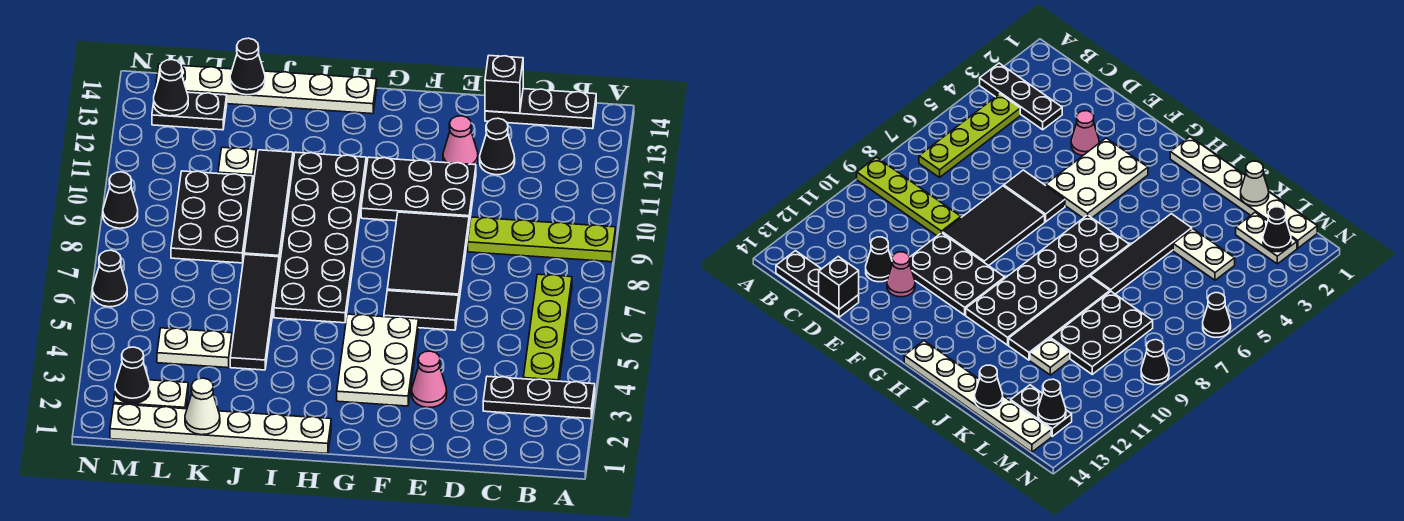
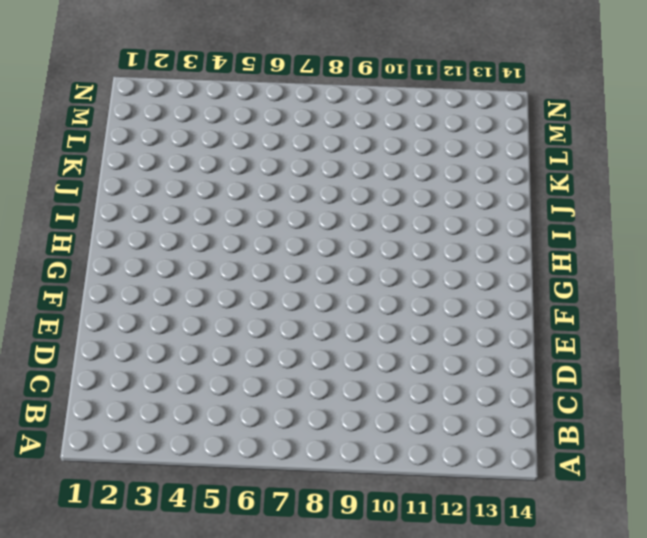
none -> black plate A3:C3 level 1
none -> lime plate A9:D9 level 1
none -> lime plate B4:B7 level 1

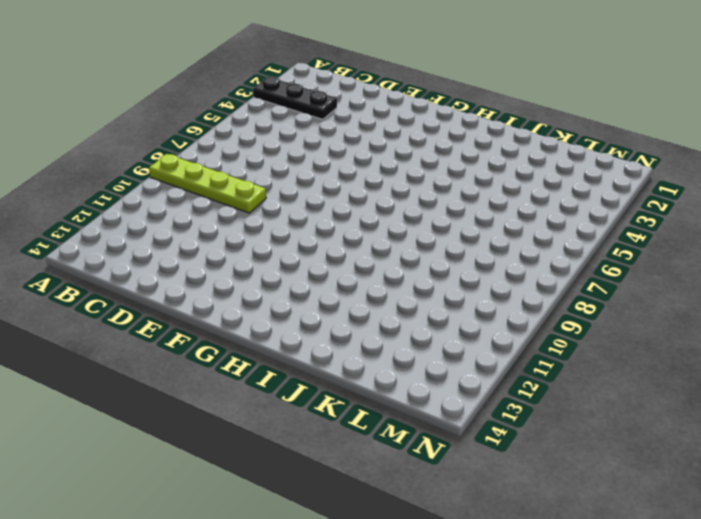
none -> lime plate B4:B7 level 1
none -> black plate B14:D14 level 1
none -> black cone D12 level 1

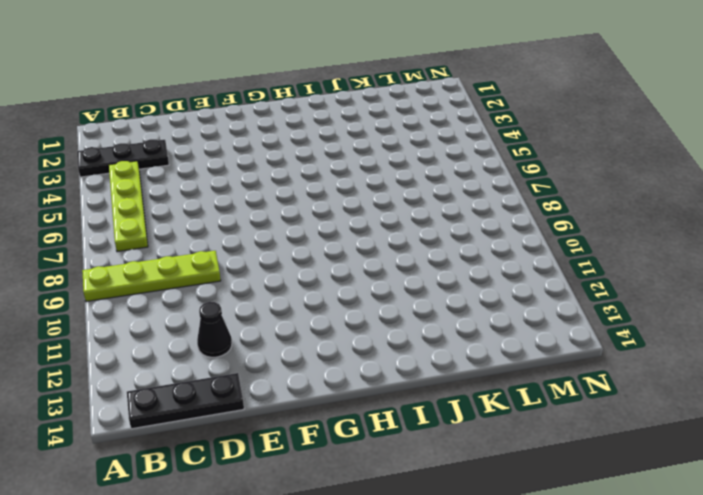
none -> pink cone E3 level 1
none -> black tile E6:F6 level 1
none -> black tile E7:F9 level 1

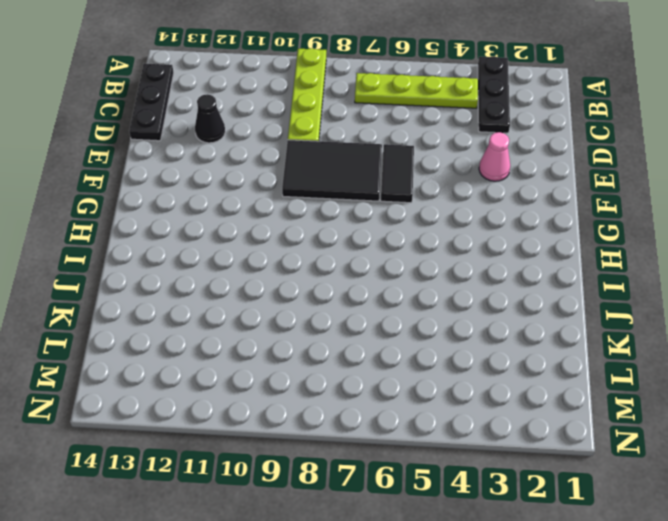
none -> black plate E10:G11 level 1
none -> pink cone E12 level 1
none -> white plate F3:G5 level 1

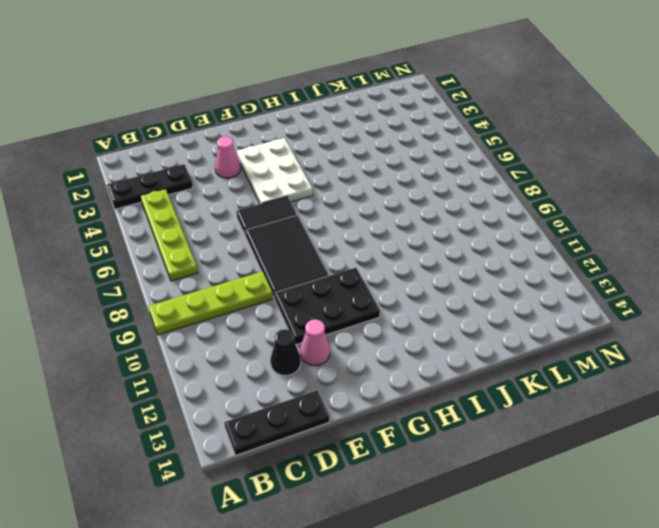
none -> white plate H1:M1 level 1
none -> black plate H6:I11 level 1
none -> white plate H14:M14 level 1

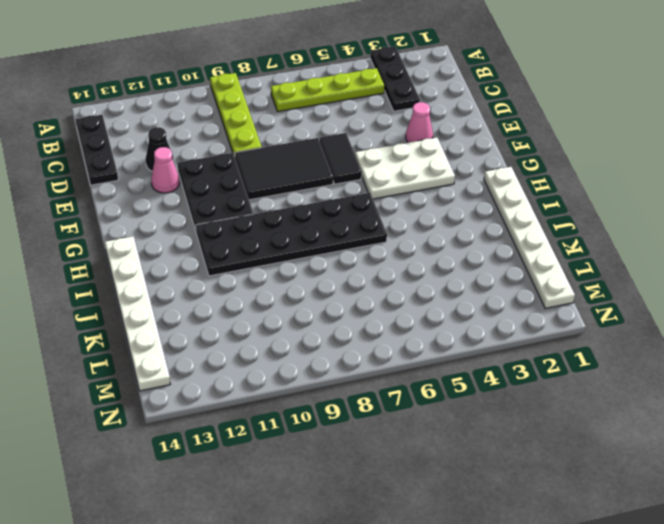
none -> black tile J4:J7 level 1
none -> black tile J8:J11 level 1
none -> white plate K4:L4 level 1

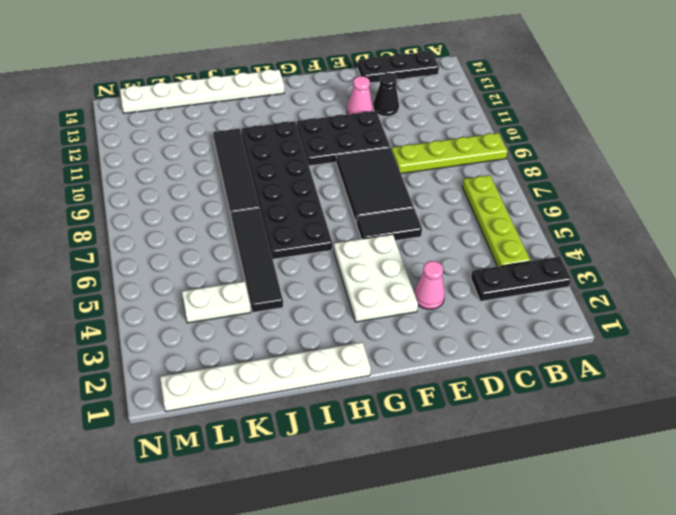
none -> black plate K8:L10 level 1
none -> white plate K11 level 1
none -> white plate L2:M2 level 1

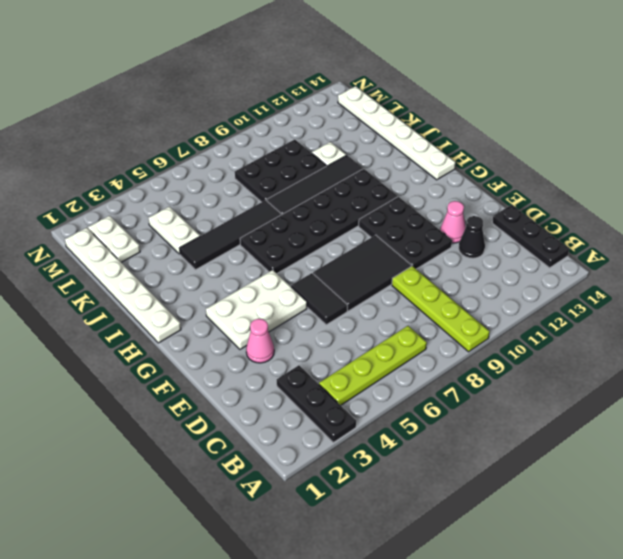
none -> black plate L13:M13 level 1
none -> black cone N6 level 1
none -> black cone N9 level 1

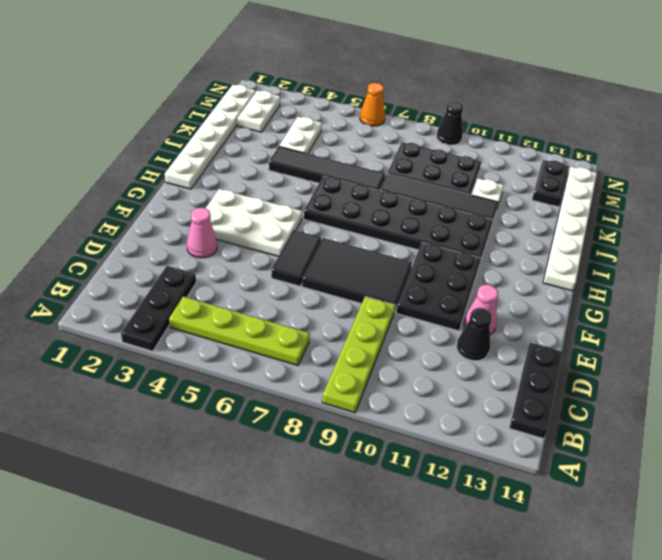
orange cone N6 level 1 -> black cone N6 level 1
none -> black brick D14 level 2
none -> white cone K1 level 2
none -> black cone K14 level 2

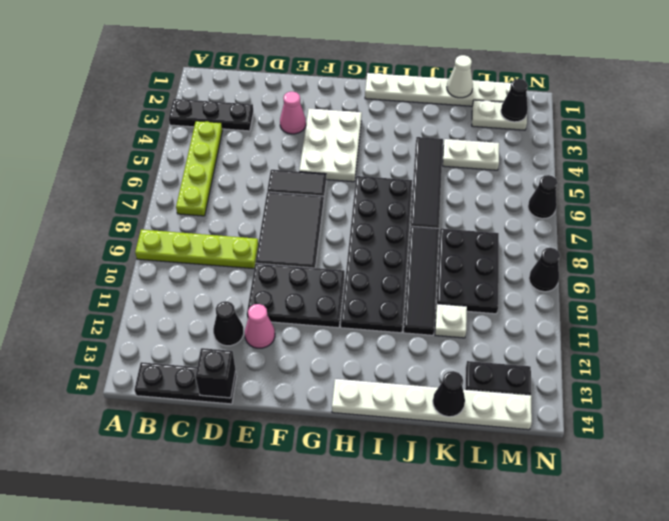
none -> black cone M13 level 2

